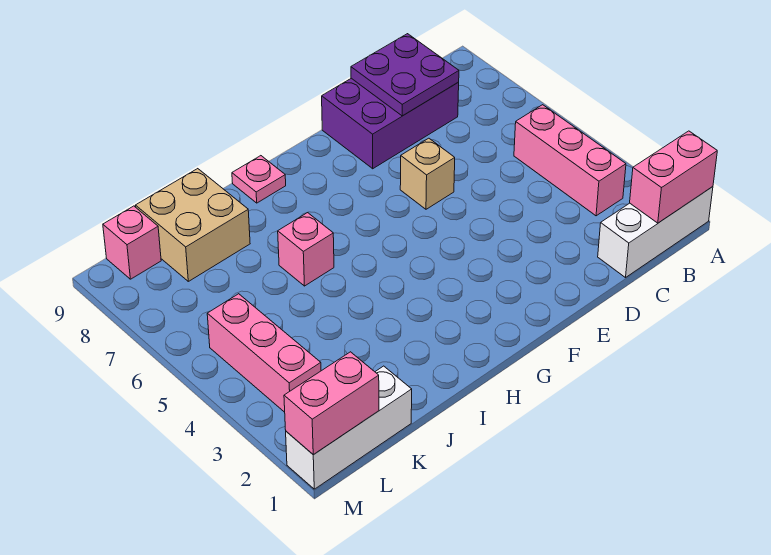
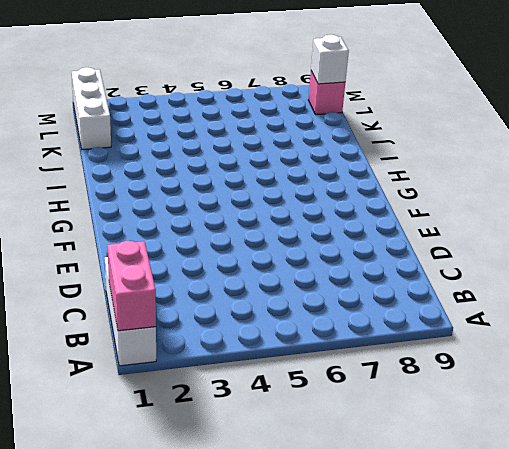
white brick L9 level 2 -> none
none -> pink brick B3:B5 level 1
none -> purple brick C8:E9 level 1
none -> tan brick E6 level 1

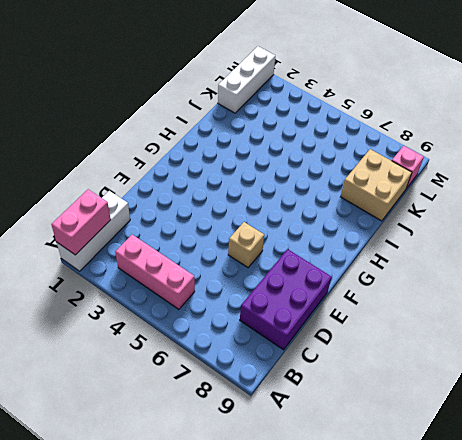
none -> pink plate H9 level 1
none -> pink brick I6 level 1
none -> pink brick L3:L5 level 1

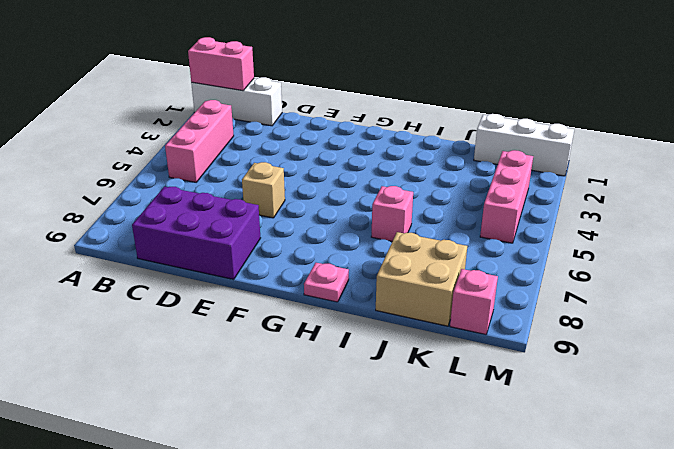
none -> purple plate C8:D9 level 2
none -> pink brick L1:M1 level 2

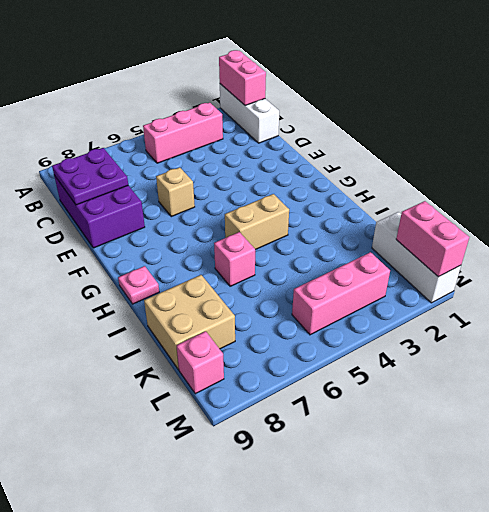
tan brick H4:H5 level 1 -> none

